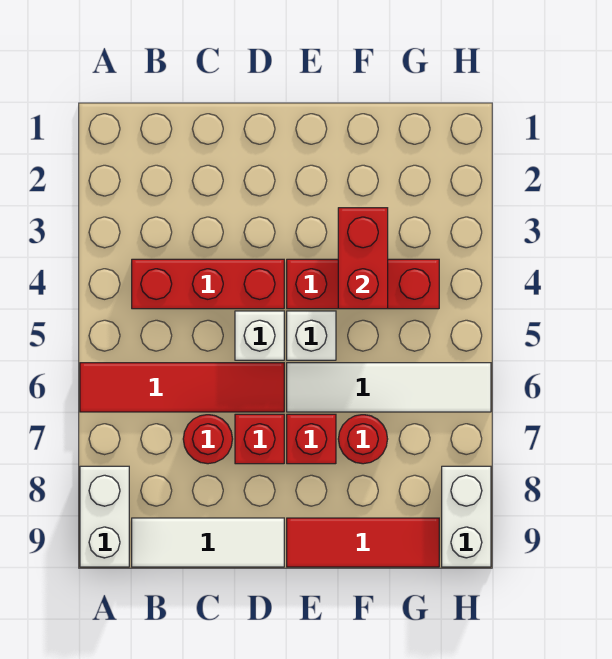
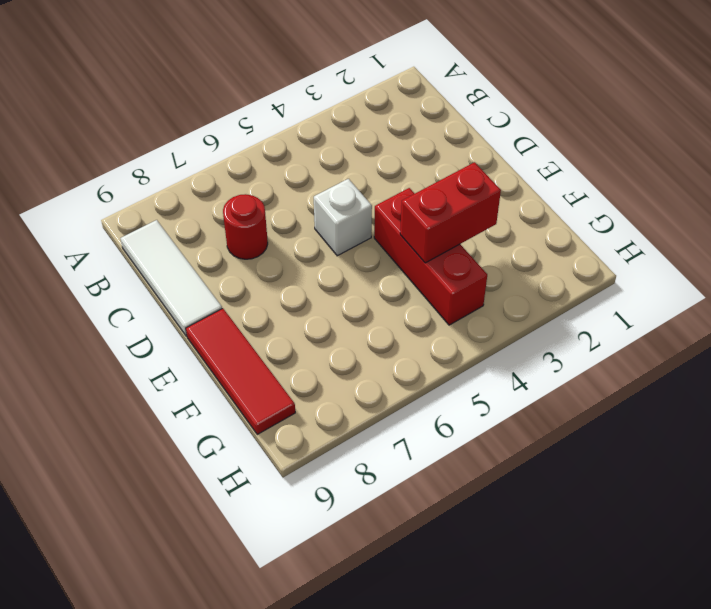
none -> red tile A6:D6 level 1
none -> white brick A8:A9 level 1
none -> red brick B4:D4 level 1

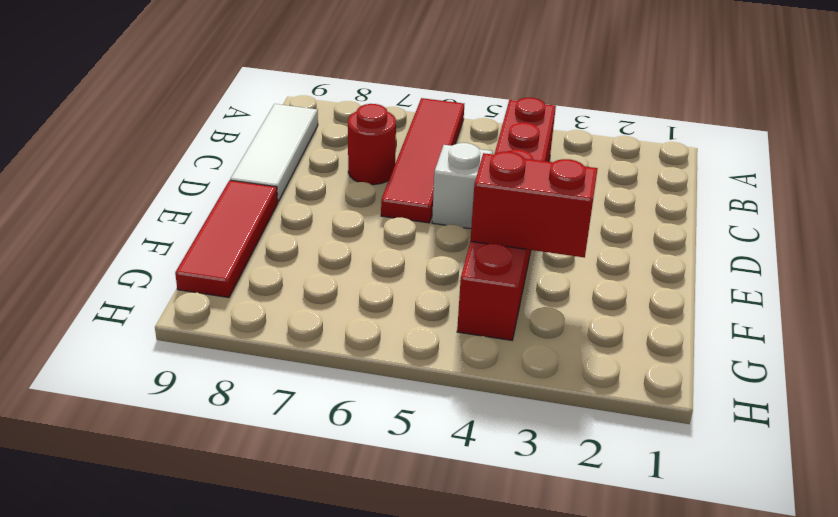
none -> white brick A8:A9 level 1
none -> red brick D7 level 1
none -> white brick E5 level 1

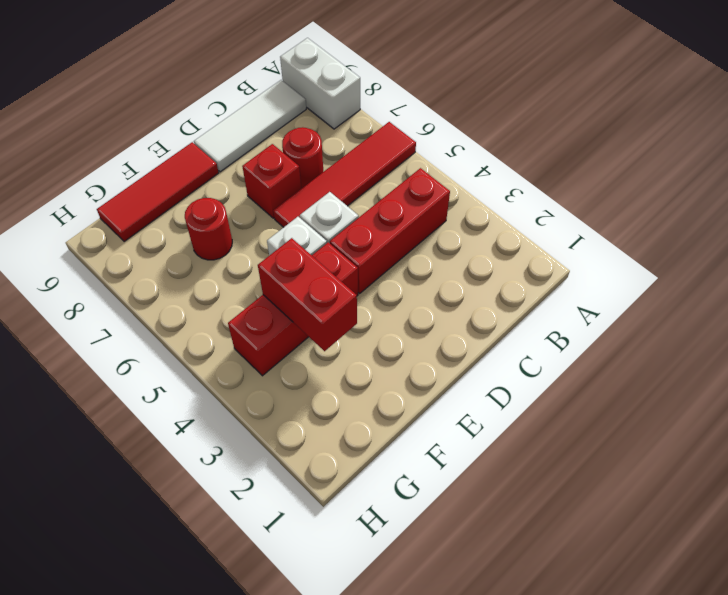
none -> white tile E6:H6 level 1
none -> red brick E7 level 1
none -> white brick H8:H9 level 1

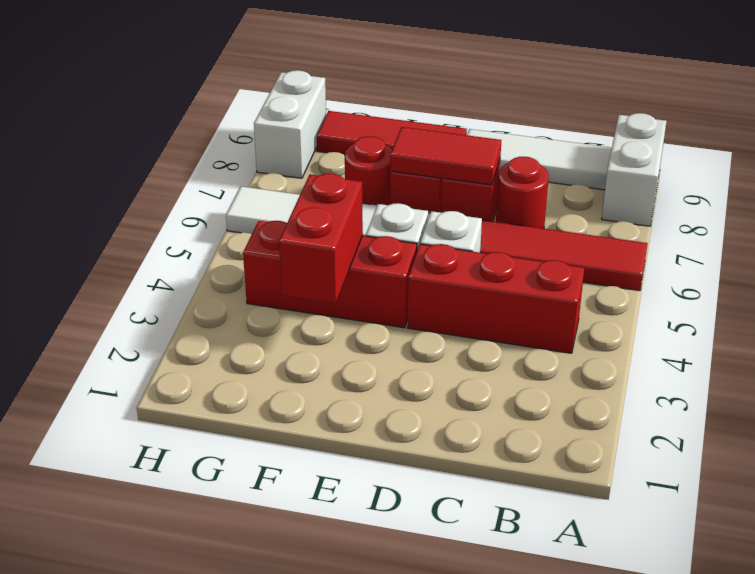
red tile D7:E7 level 2 -> none

